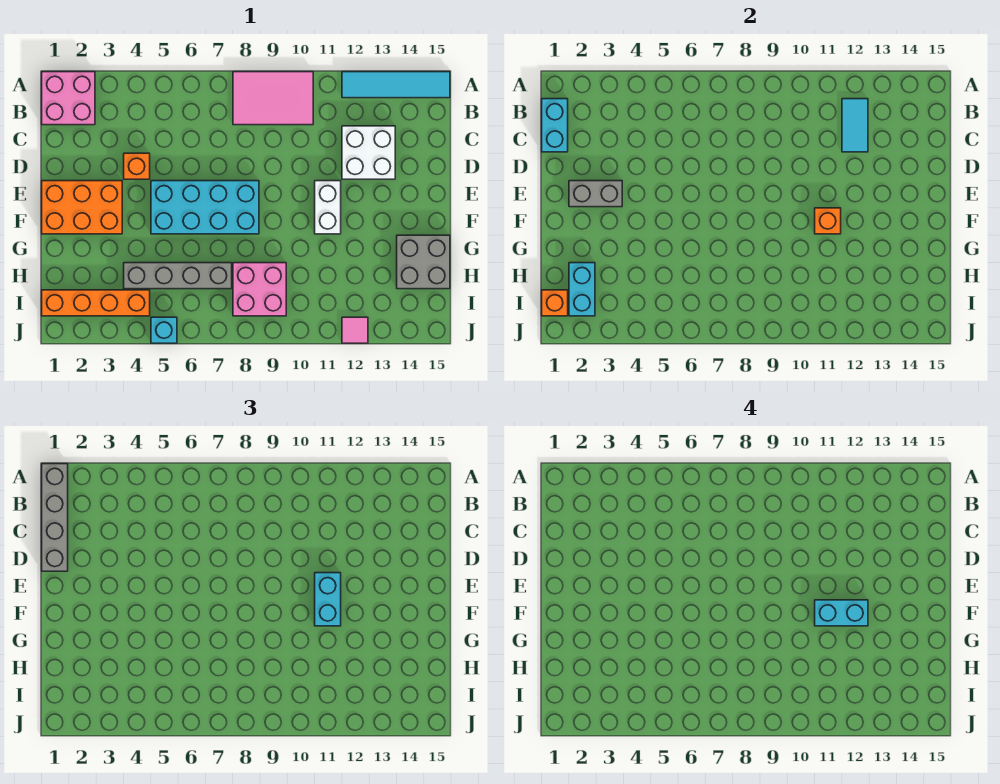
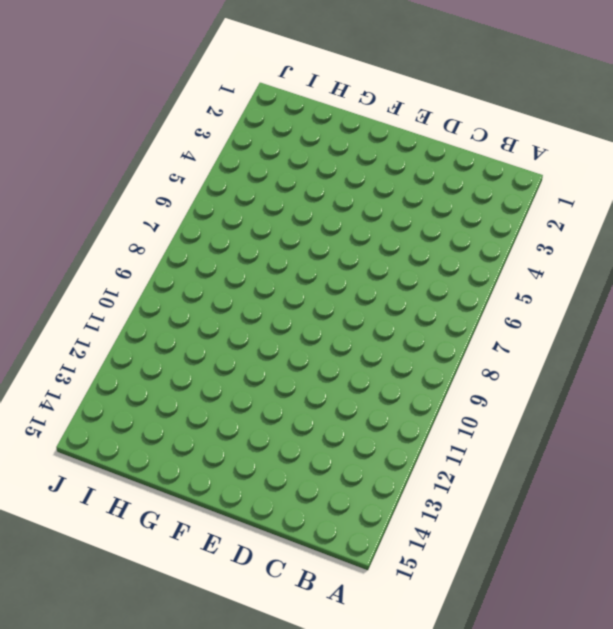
none -> pink brick A1:B2 level 1
none -> pink tile A8:B10 level 1
none -> cyan tile A12:A15 level 1

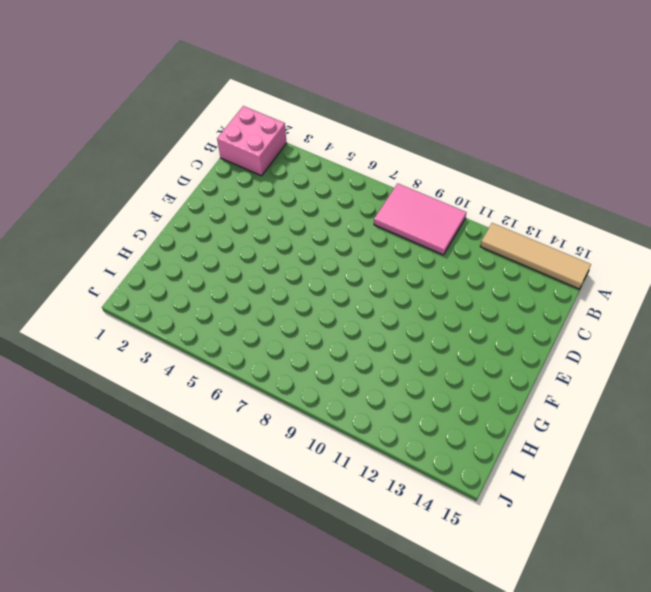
tan tile A12:A15 level 1 -> cyan tile A12:A15 level 1
none -> white brick C12:D13 level 1
none -> orange brick D4 level 1
none -> orange brick E1:F3 level 1

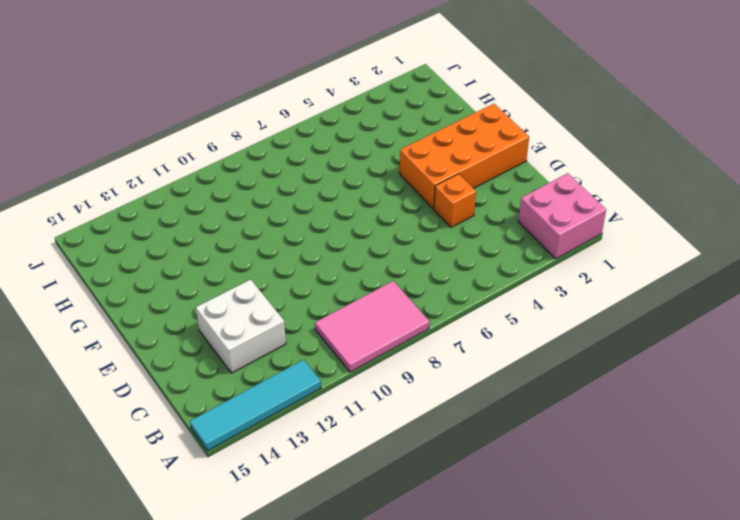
orange brick E1:F4 level 1 -> orange brick E1:F3 level 1
none -> cyan brick E5:F8 level 1
none -> white brick E11:F11 level 1
none -> grey brick G14:H15 level 1

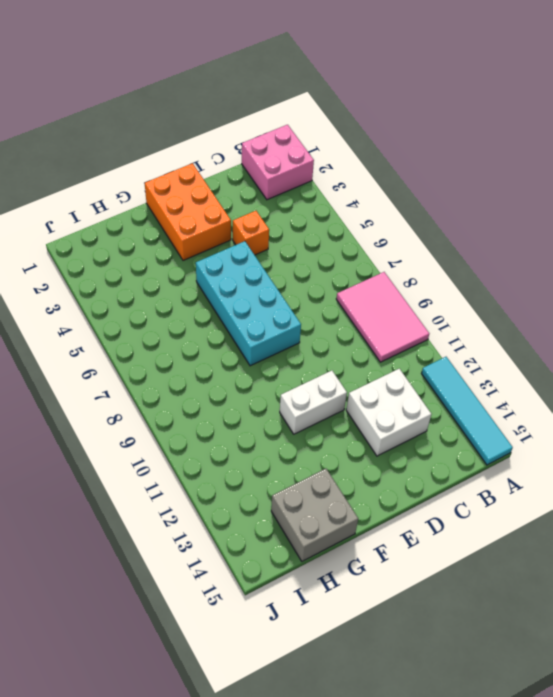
none -> grey brick H4:H7 level 1
none -> pink brick H8:I9 level 1
none -> orange brick I1:I4 level 1

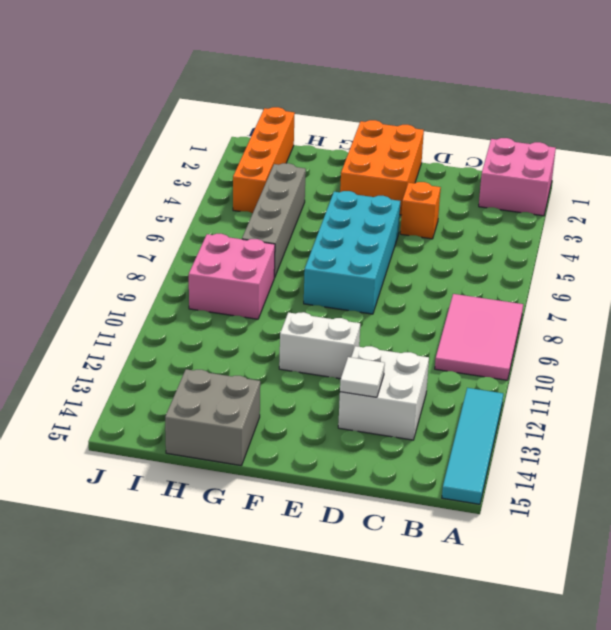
white tile D13 level 2 -> none
none -> cyan brick J5 level 1
none -> pink tile J12 level 1
none -> cyan brick B1:C1 level 2

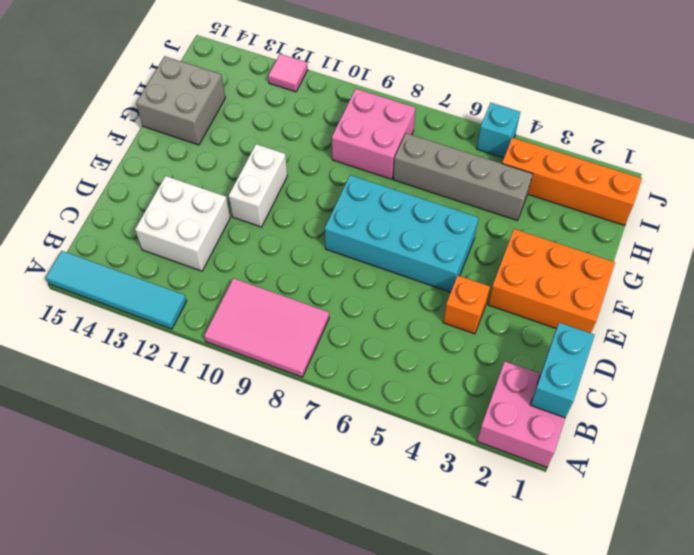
none -> cyan tile B12:C12 level 2
none -> grey brick E2:E3 level 2
none -> orange brick F11 level 2

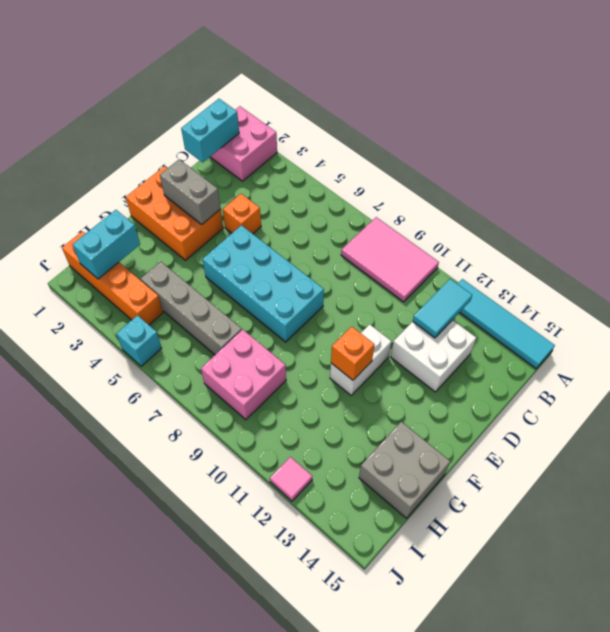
none -> orange brick I1 level 2
none -> grey brick A1:D1 level 3
none -> cyan brick E11:F11 level 3

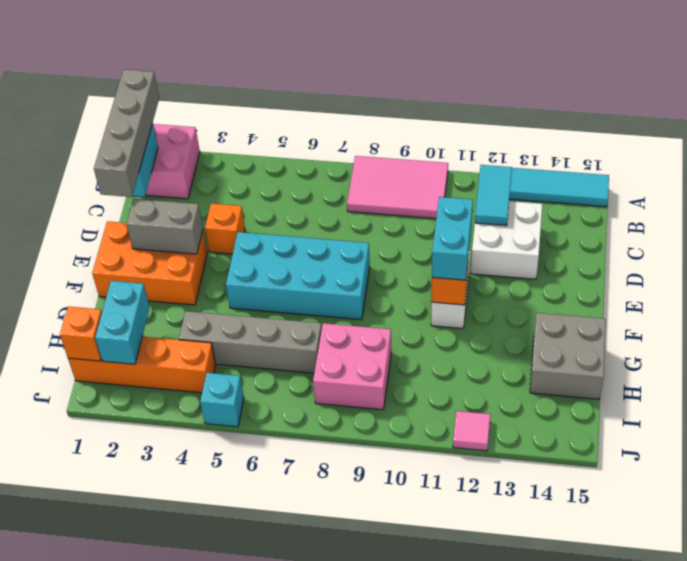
none -> cyan brick F11:F12 level 4

